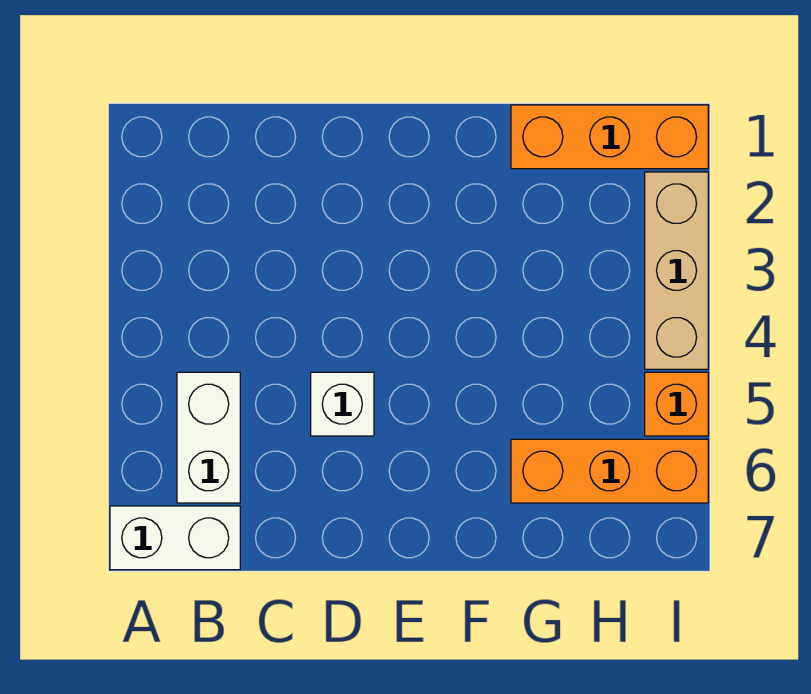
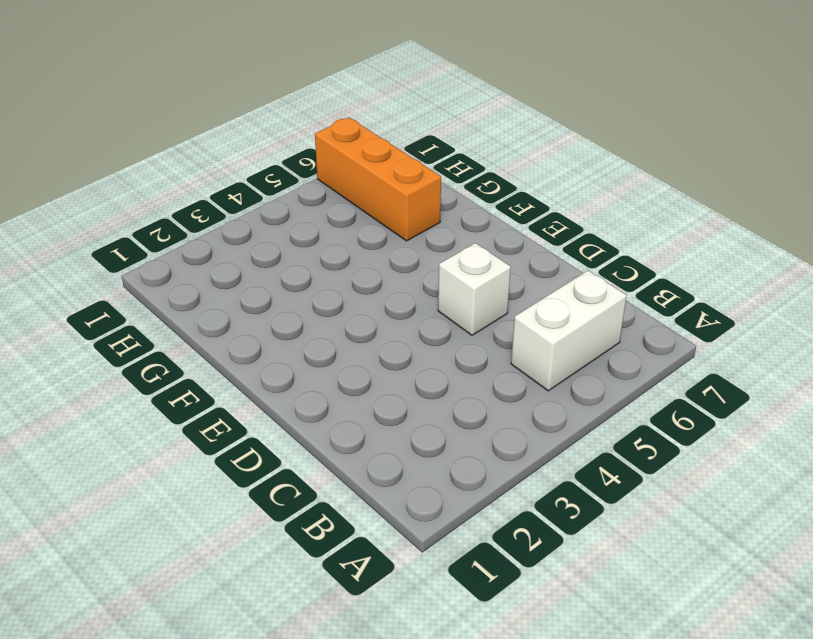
none -> white brick A7:B7 level 1
none -> orange brick G1:I1 level 1

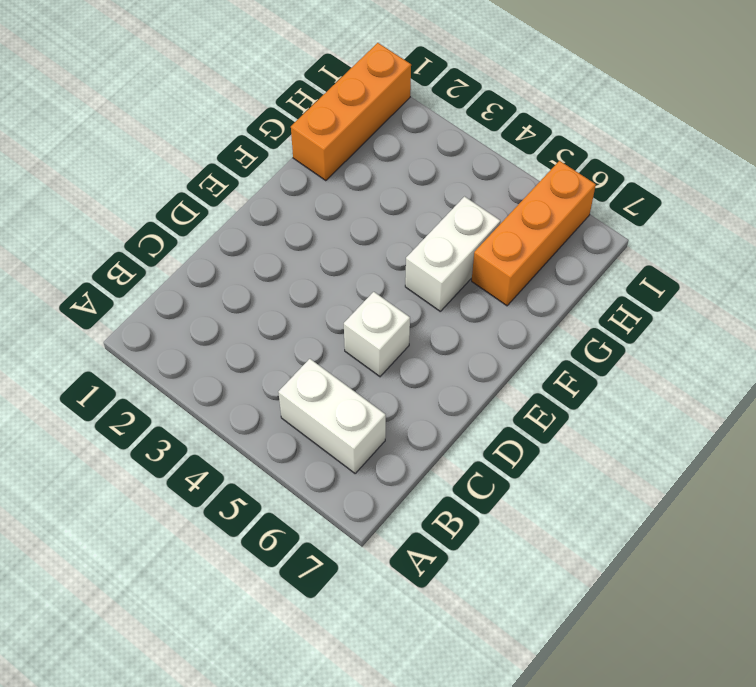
white brick F5:G5 level 1 -> white brick A7:B7 level 1
none -> tan brick I2:I4 level 1
none -> orange brick I5 level 1

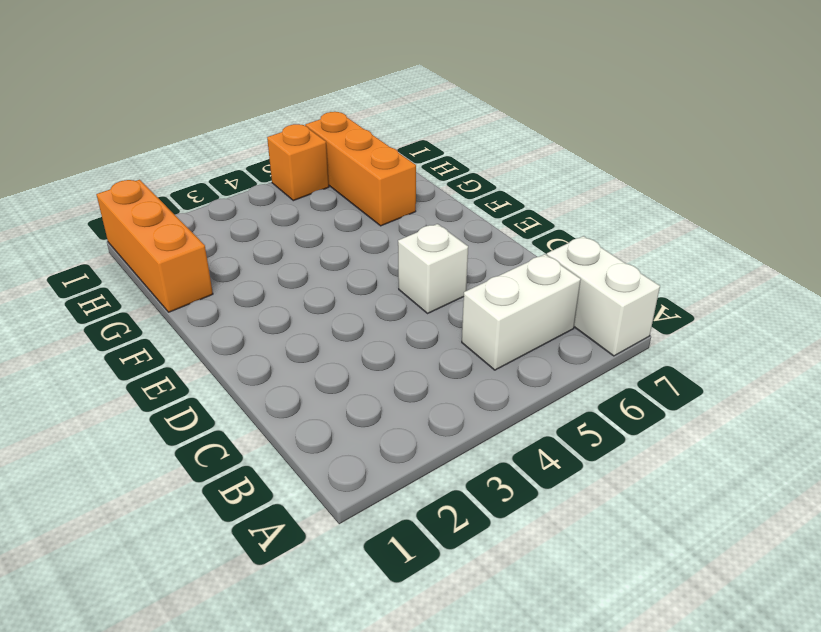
none -> tan brick I2:I4 level 1

